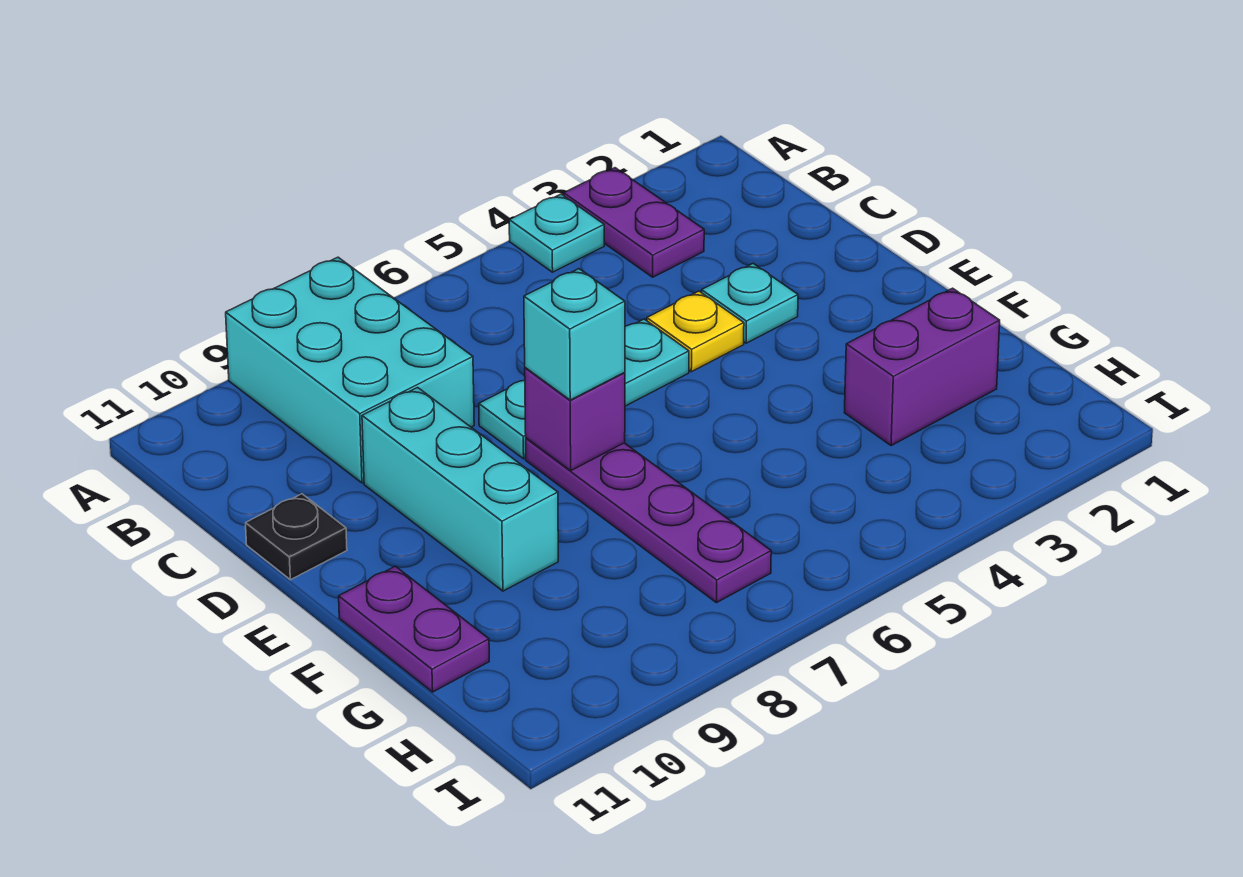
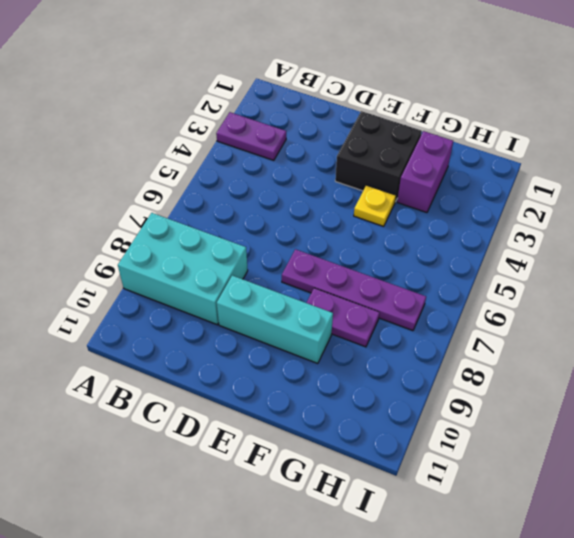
black brick E2:F3 level 1 -> none
yellow plate F4 level 1 -> yellow plate D4 level 1
purple plate F8:G8 level 1 -> purple plate F11:G11 level 1
none -> cyan plate A4 level 1
none -> cyan plate D3 level 1
none -> cyan plate D5:D7 level 1

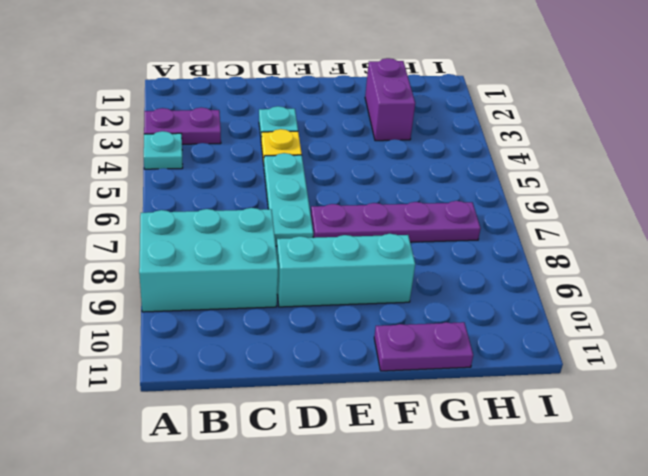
none -> black plate D11 level 1
none -> purple brick E7 level 2
none -> cyan brick E7 level 3

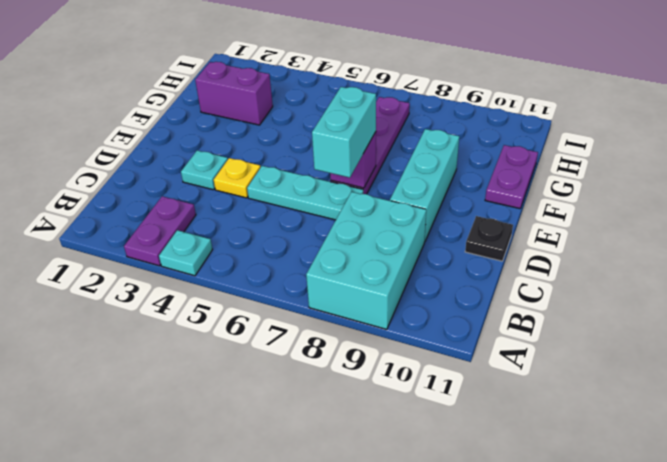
cyan brick D7:E7 level 3 -> cyan brick E7 level 3

